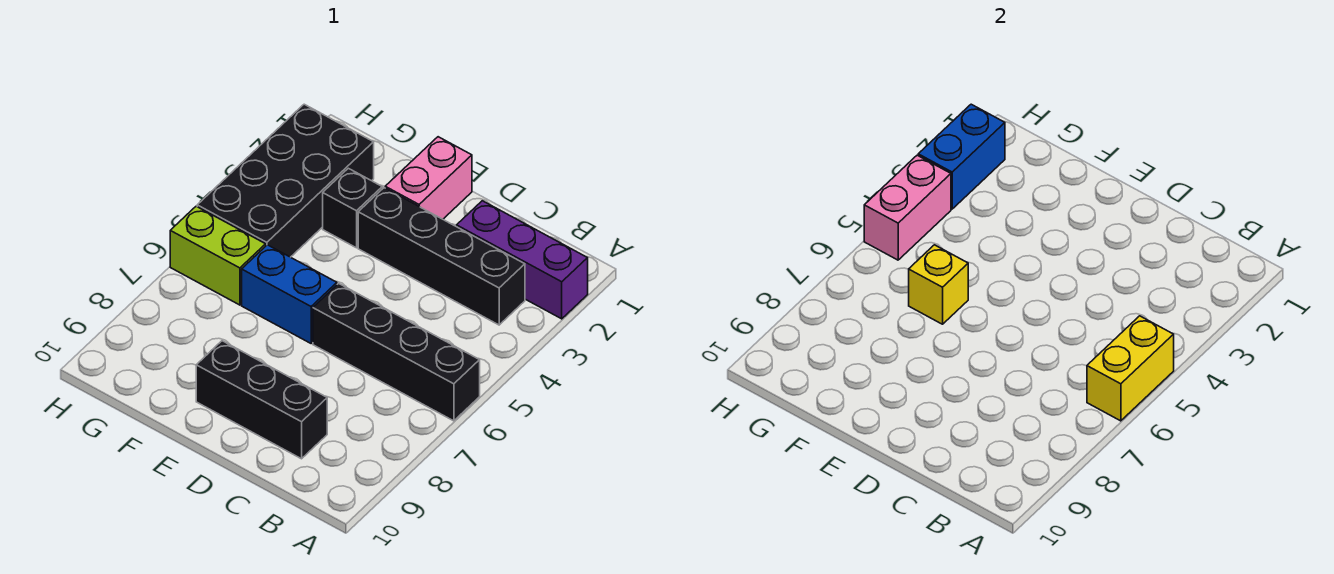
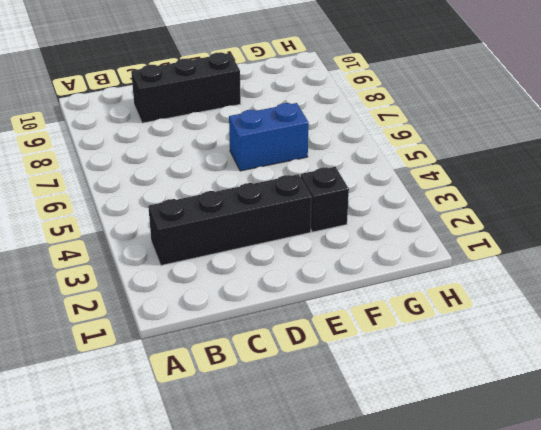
none -> purple brick A2:C2 level 1
none -> black brick A6:D6 level 1
none -> pink brick E1:E2 level 1

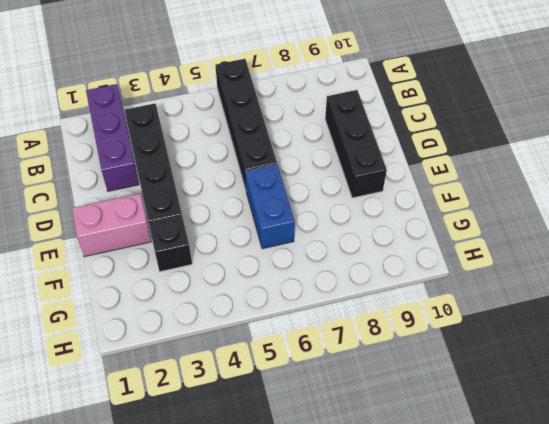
none -> black brick G2:H5 level 1
none -> lime brick G6:H6 level 1
none -> yellow brick A5:A6 level 2

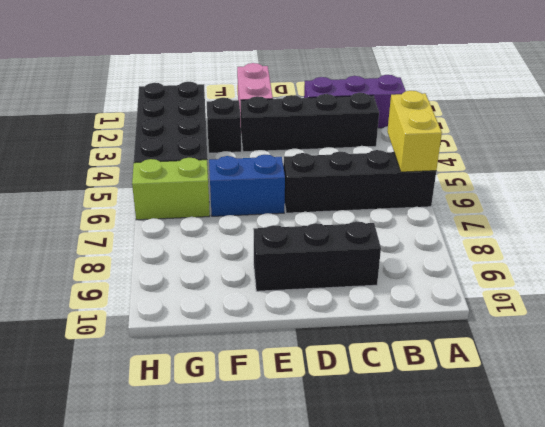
none -> yellow brick F6 level 2
none -> blue brick H2:H3 level 2
none -> pink brick H4:H5 level 2

